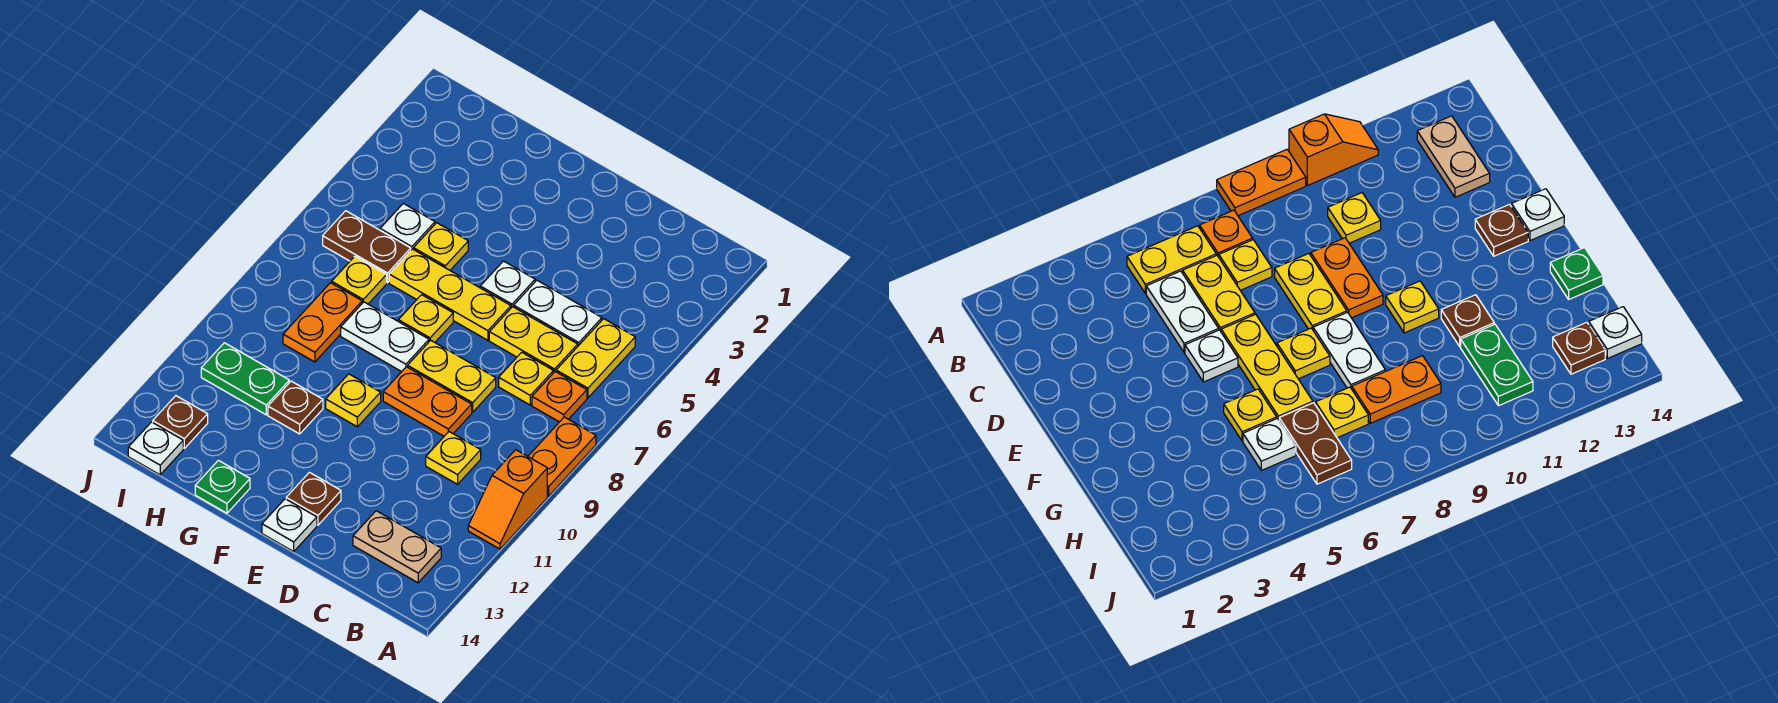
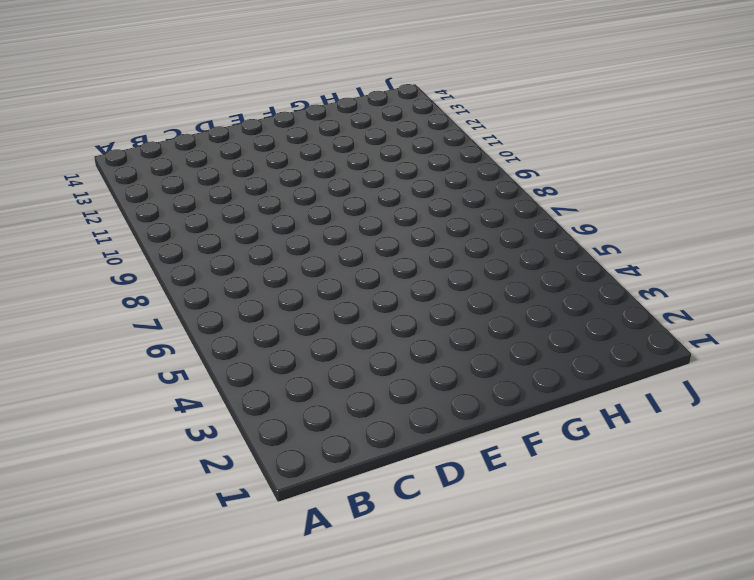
none -> orange plate A8:A9 level 1
none -> orange slope A10:A11 level 1 top 10
none -> yellow plate B5:B6 level 1

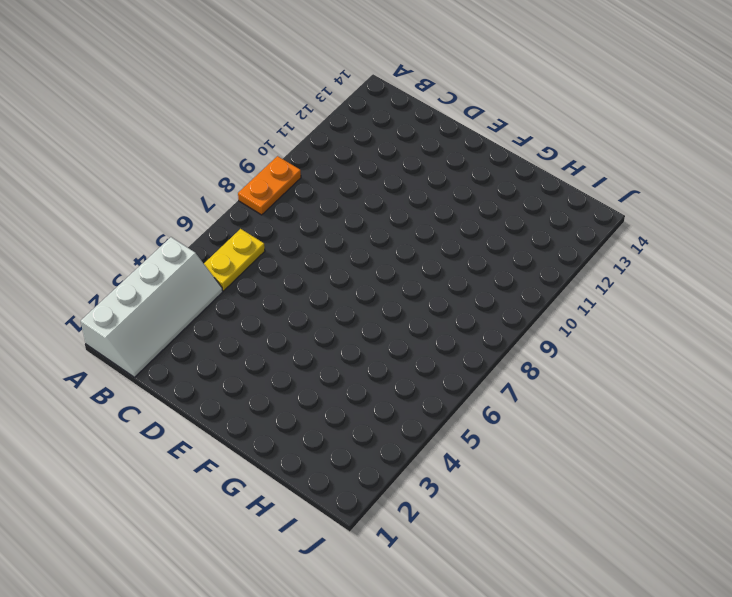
white slope A1:B4 level 1 top A -> none
none -> orange slope A10:A11 level 1 top 10
none -> orange plate B7 level 1
none -> tan plate B13:C13 level 1

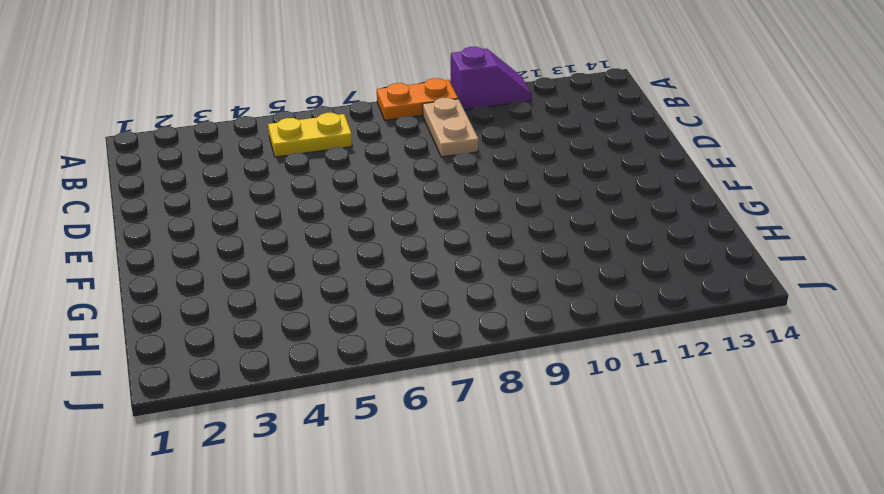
purple slope A10:A11 level 1 top 10 -> orange slope A10:A11 level 1 top 10
tan plate B9:C9 level 1 -> tan plate B13:C13 level 1
none -> orange plate B7 level 1
none -> white plate C5:D5 level 1
none -> yellow plate C6:D6 level 1

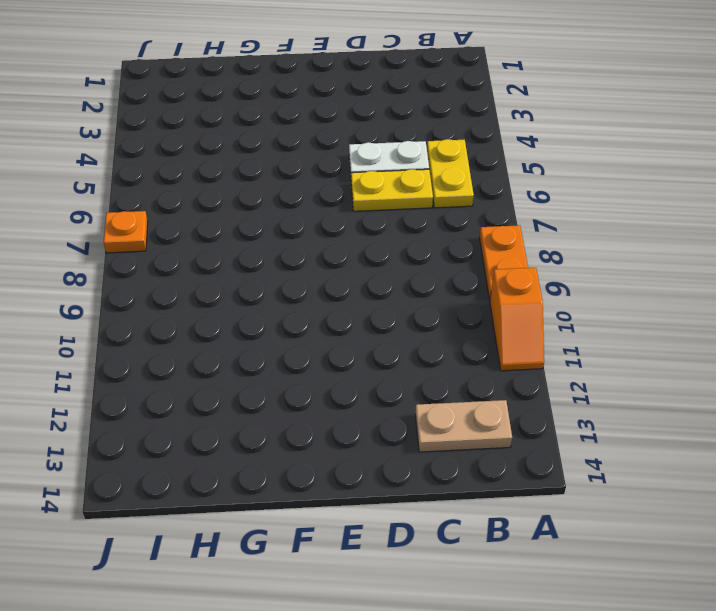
orange plate J7 level 1 -> orange plate B7 level 1
none -> yellow plate C7 level 1
none -> yellow plate C10 level 1
none -> yellow plate D8:E8 level 1

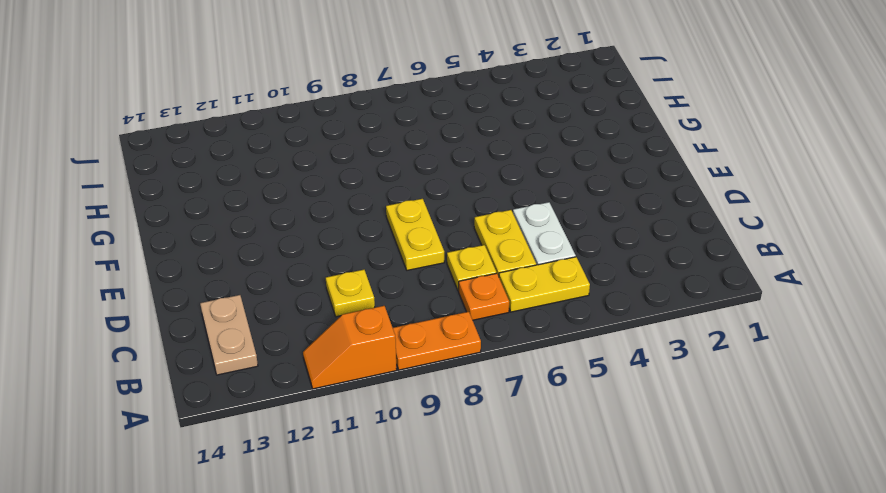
none -> orange plate D9:E9 level 1
none -> white plate E5 level 1
none -> yellow plate E6:G6 level 1

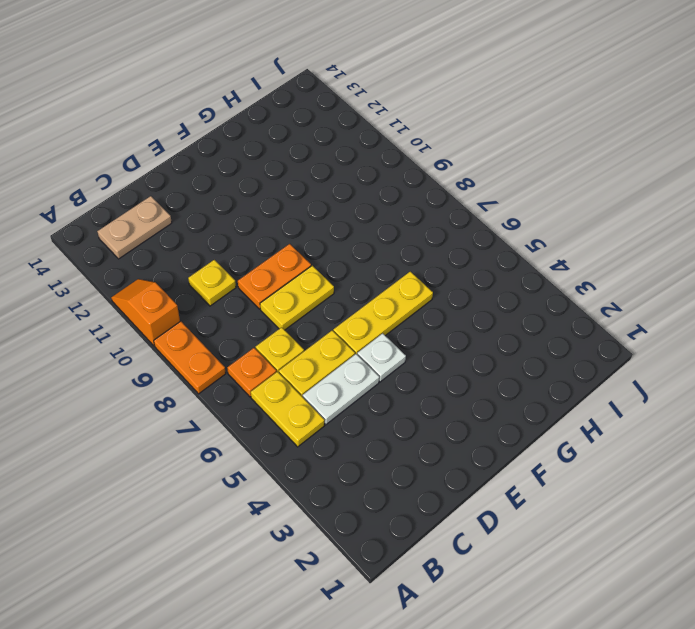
none -> brown plate E13 level 1
none -> white plate E14 level 1
none -> yellow plate F7 level 1

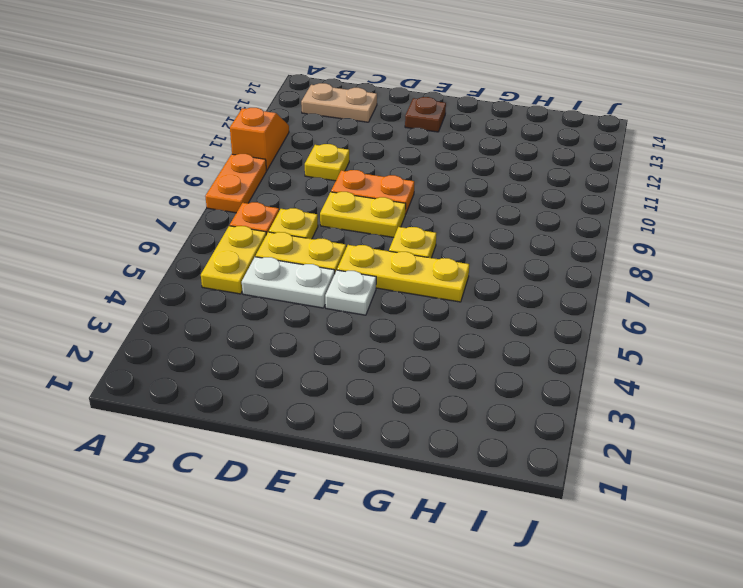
none -> white plate E14 level 1
none -> white plate F8:G8 level 1
none -> yellow plate F10 level 1

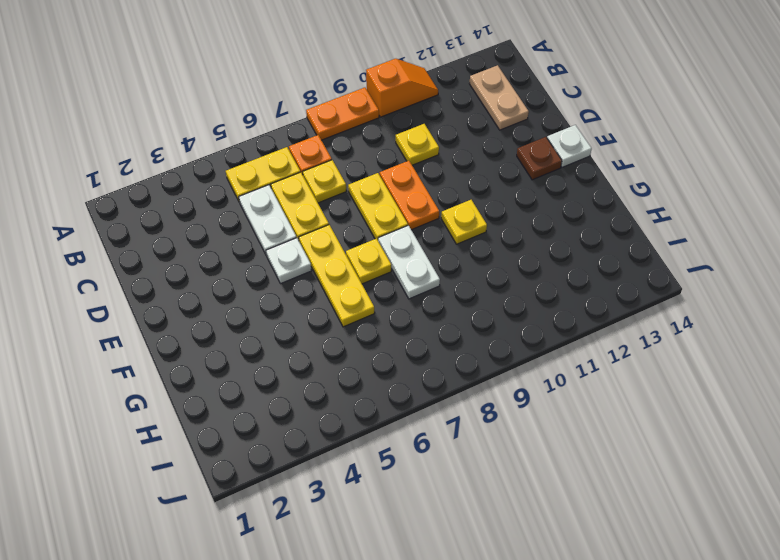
none -> yellow plate G5 level 1
none -> brown plate G11 level 1
none -> green plate G14 level 1

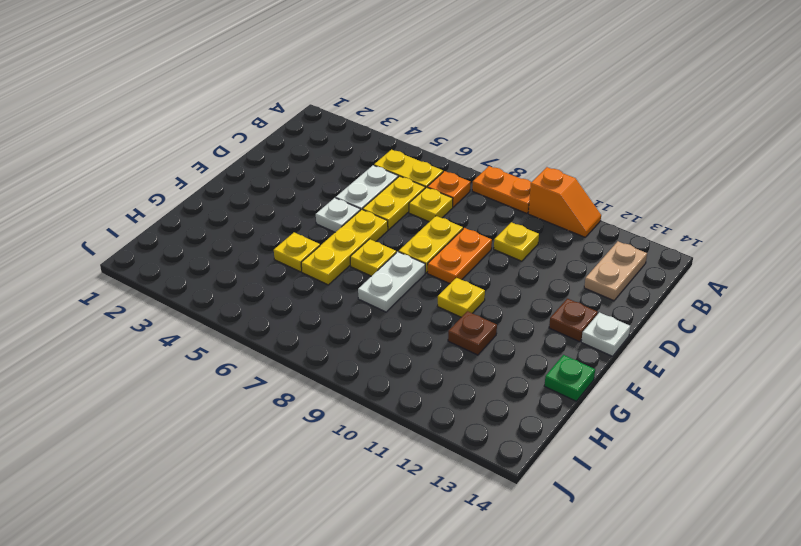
none -> white plate H5 level 1
none -> brown plate H6:I6 level 1
none -> yellow plate H7 level 1

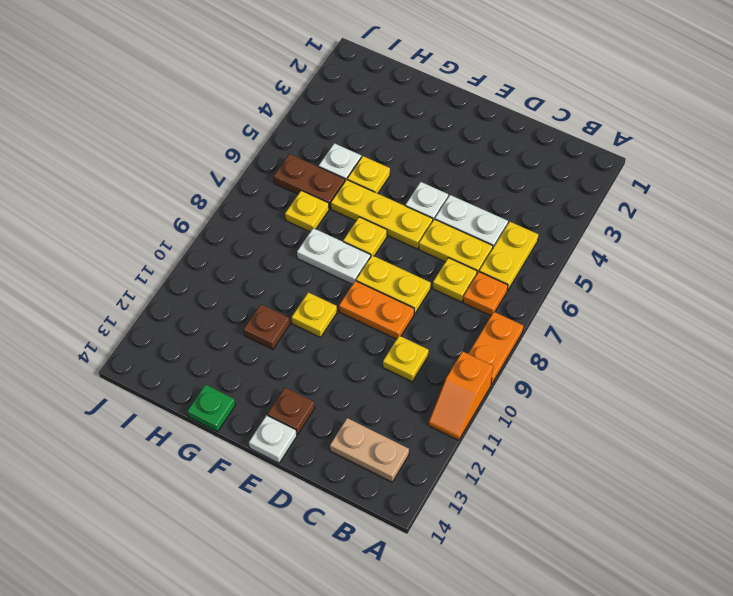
none -> orange plate H8:H9 level 1
none -> green plate H11:I11 level 1
none -> brown plate I13 level 1

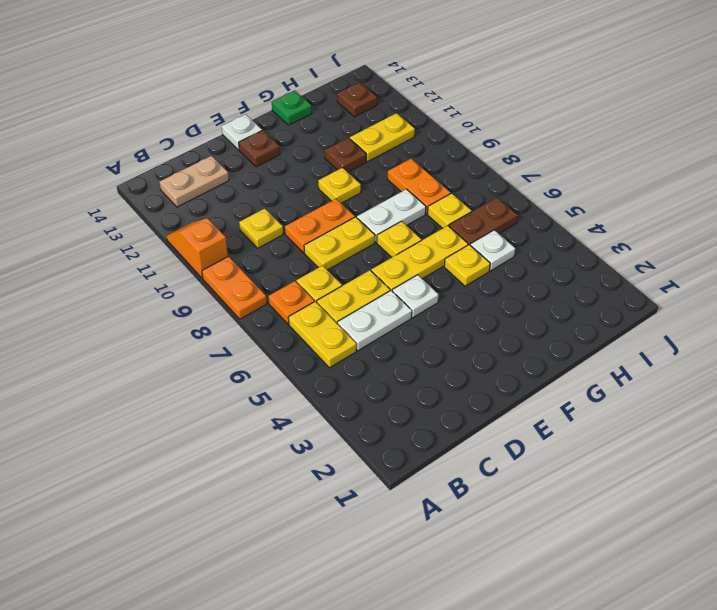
yellow plate H11:I11 level 1 -> green plate H11:I11 level 1
none -> white plate I14 level 1

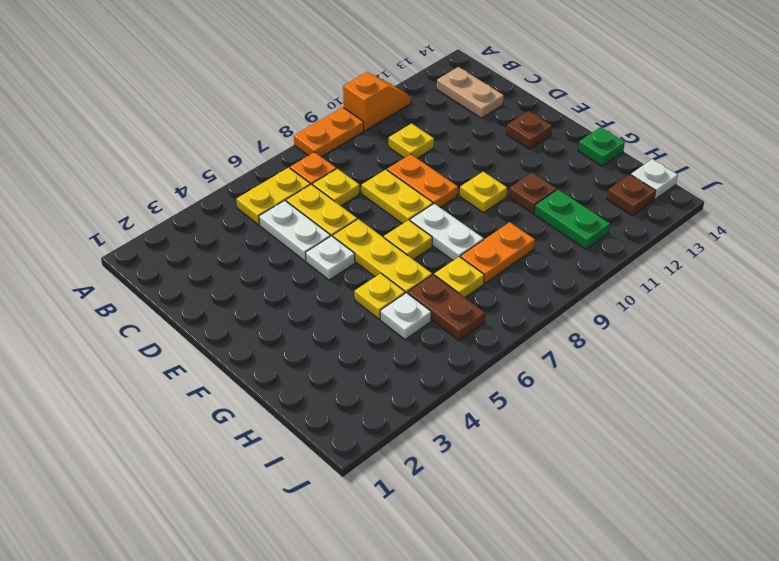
none -> white plate E14 level 1

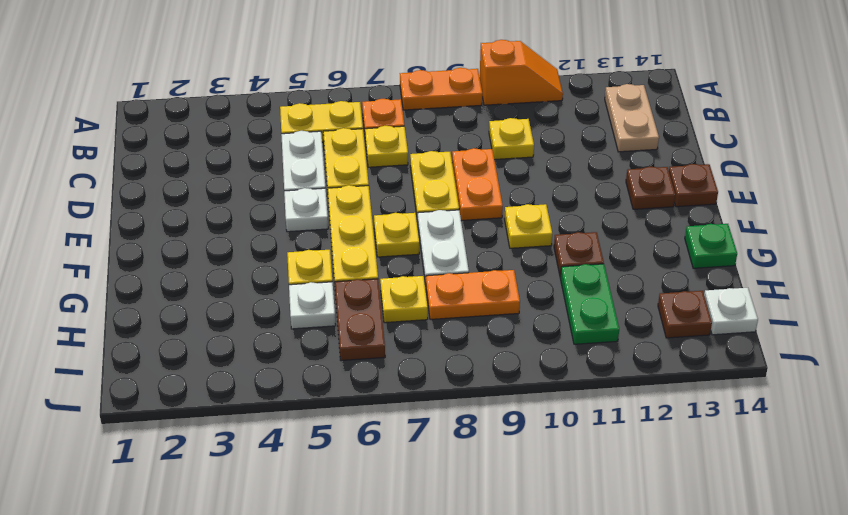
brown plate E14 level 1 -> white plate E14 level 1

